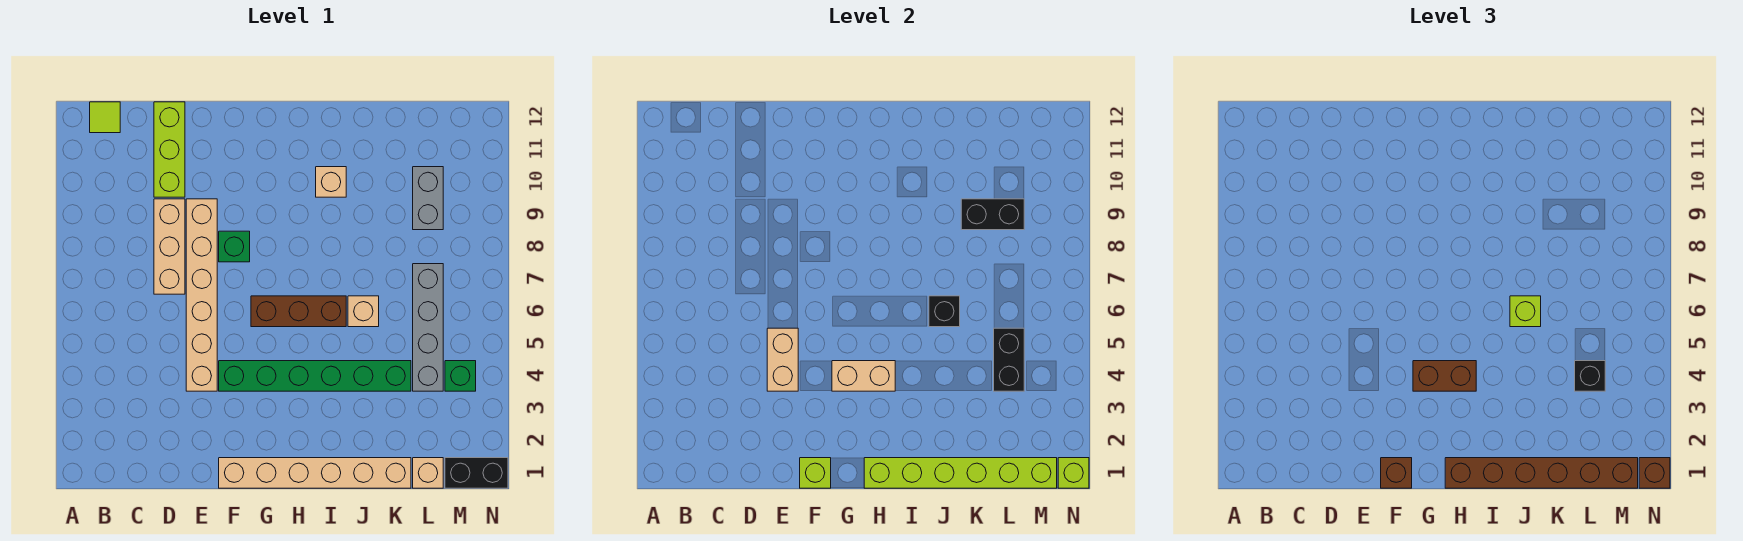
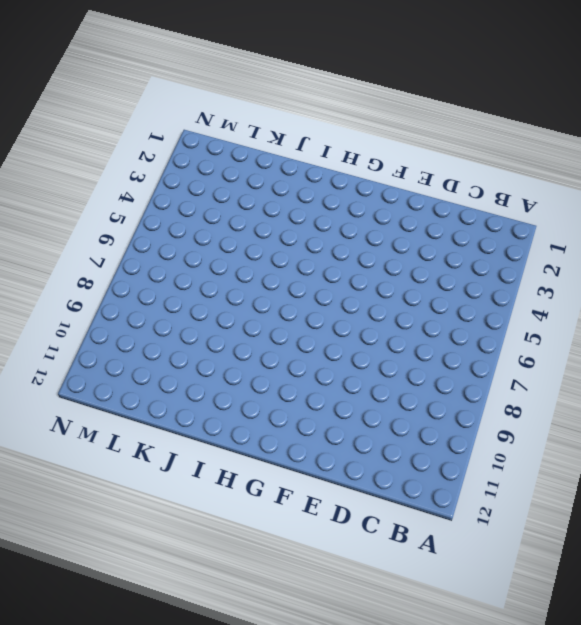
none -> lime tile B12 level 1
none -> tan brick D7:D9 level 1
none -> lime brick D10:D12 level 1

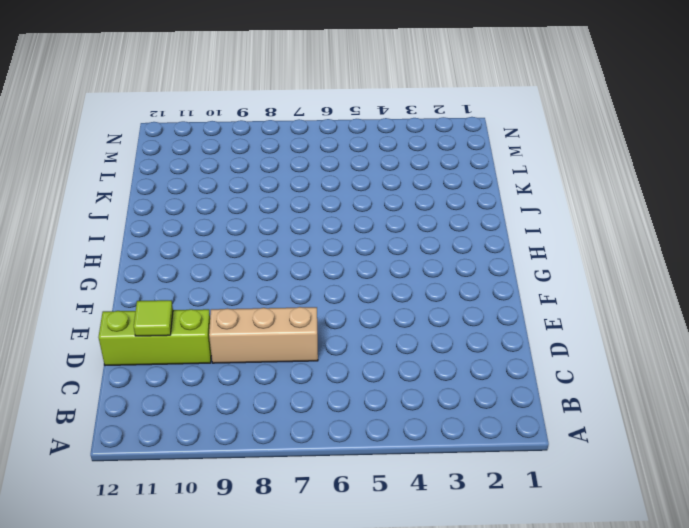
lime tile D11 level 2 -> lime tile B12 level 1
none -> tan brick E4:E9 level 1
none -> tan brick F1:K1 level 1
none -> green brick F4:K4 level 1

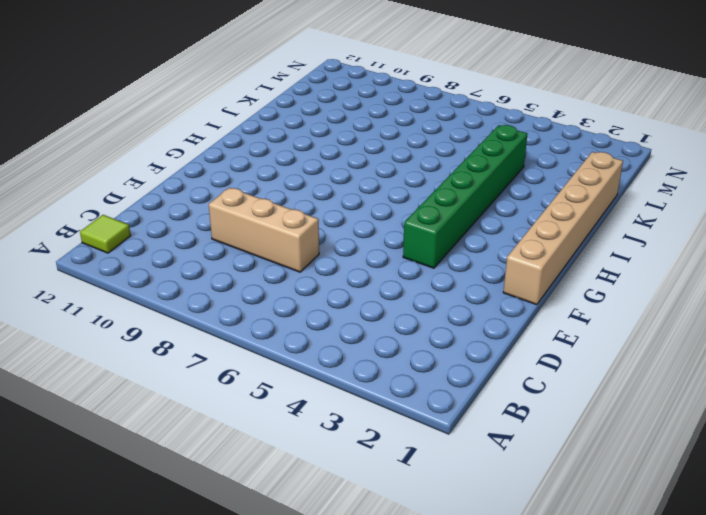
none -> lime brick D10:D12 level 1
none -> tan brick E4:E9 level 1
none -> green brick F8 level 1

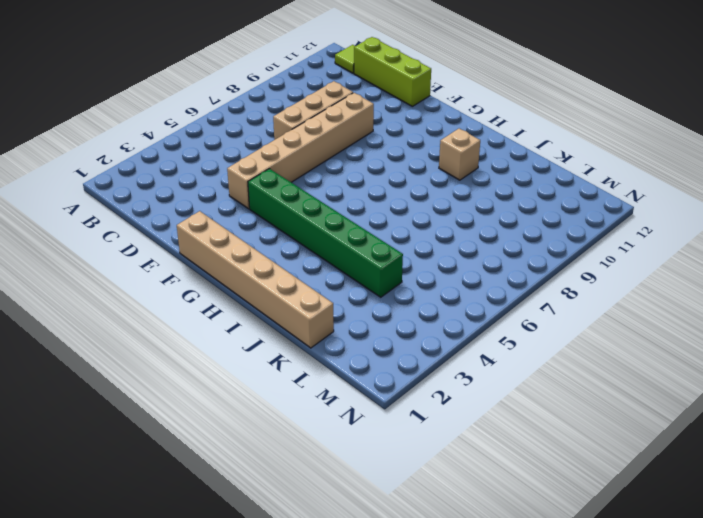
lime brick C12:E12 level 1 -> lime brick D10:D12 level 1
none -> green brick F8 level 1
none -> brown brick G6:I6 level 1
none -> tan brick J6 level 1

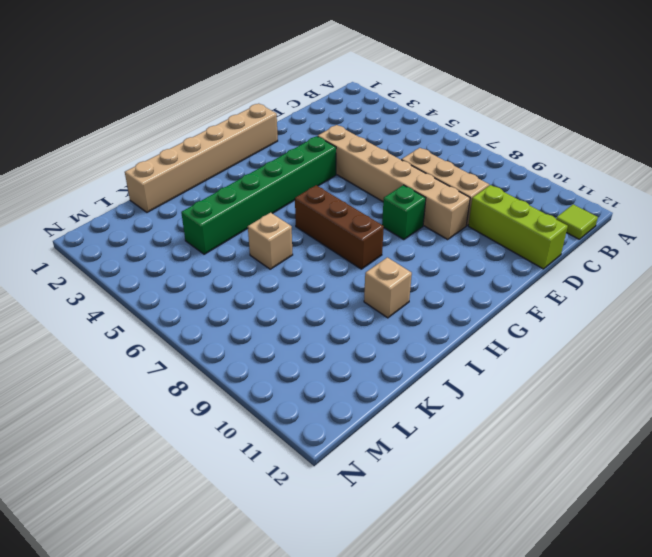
brown brick H6:H8 level 1 -> brown brick G6:I6 level 1
none -> tan brick L1 level 1
none -> grey brick L4:L7 level 1
none -> grey brick L9:L10 level 1

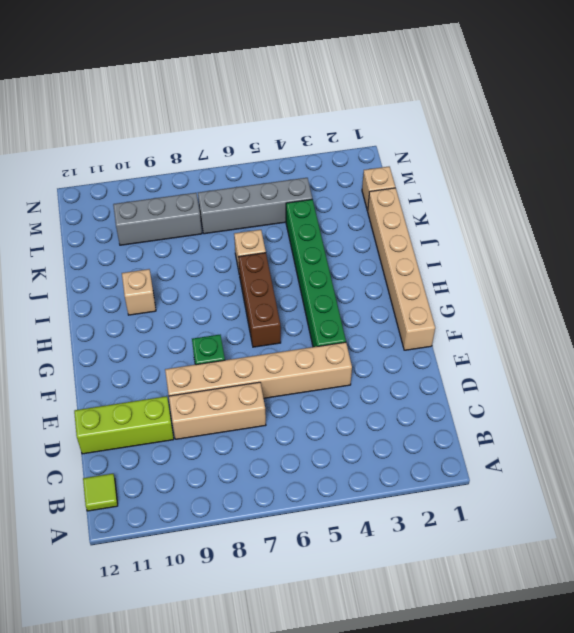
grey brick L8:L10 level 1 -> grey brick L9:L10 level 1
none -> black brick M1:N1 level 1
none -> green brick M4 level 1
none -> tan brick E4:E5 level 2

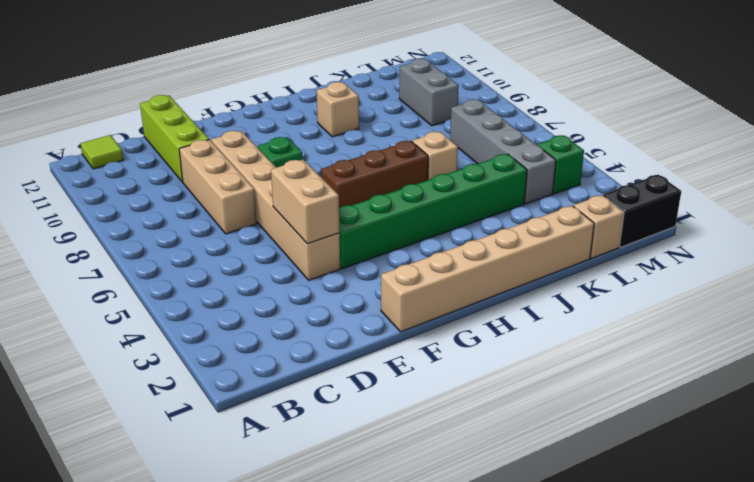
none -> lime brick F1 level 2
none -> tan brick G4:H4 level 2
none -> lime brick H1:M1 level 2

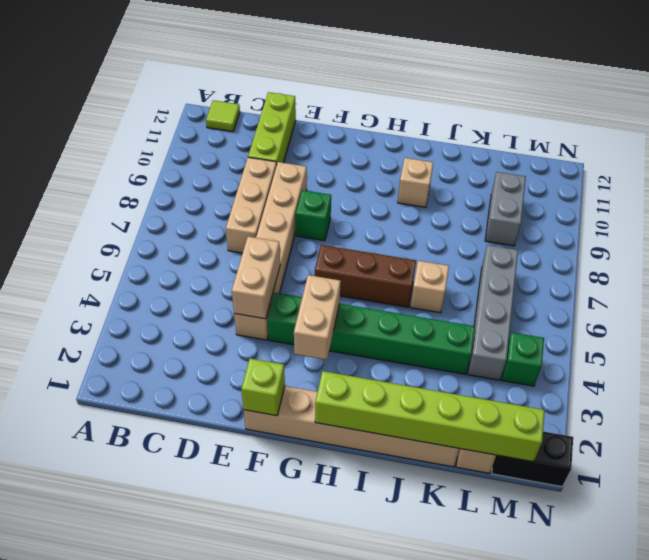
tan brick G3:G4 level 2 -> tan brick G4:H4 level 2
none -> black brick J6 level 2
none -> black brick K9:L9 level 2
none -> black brick L4:L5 level 2

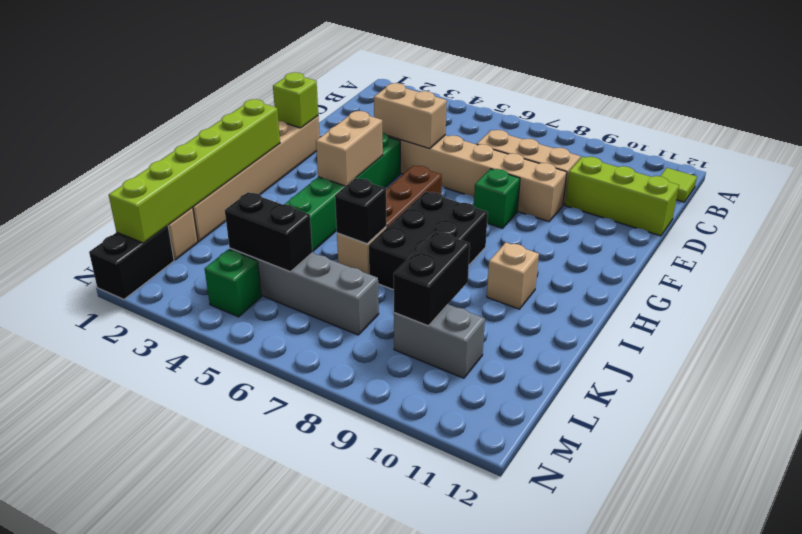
black brick H7:J8 level 1 -> none
none -> lime brick N1 level 2
none -> brown brick F1 level 3
none -> brown brick G4:H4 level 3

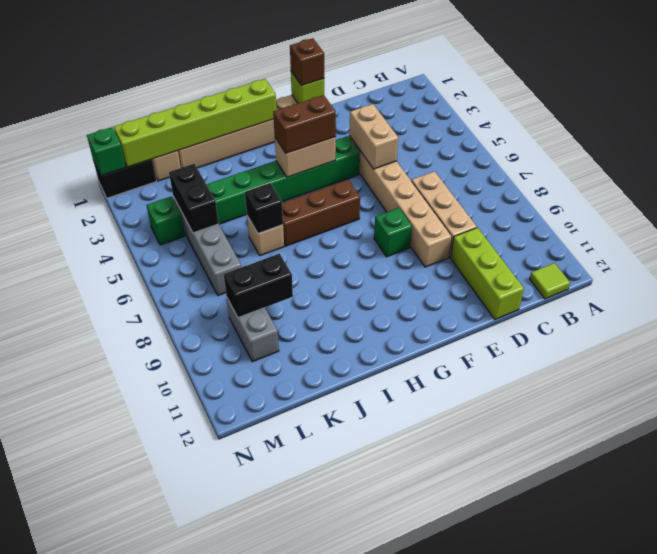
green brick N1 level 2 -> lime brick N1 level 2
none -> tan brick I10 level 1
none -> brown brick H1:M1 level 3
none -> lime brick J6 level 3

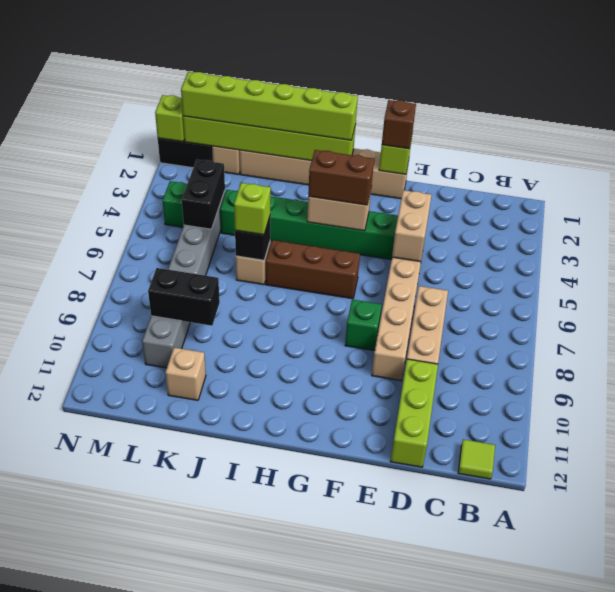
lime brick H1:M1 level 3 -> brown brick H1:M1 level 3
tan brick K11 level 1 -> tan brick I10 level 1
none -> black brick L4 level 3
none -> brown brick N1 level 3

